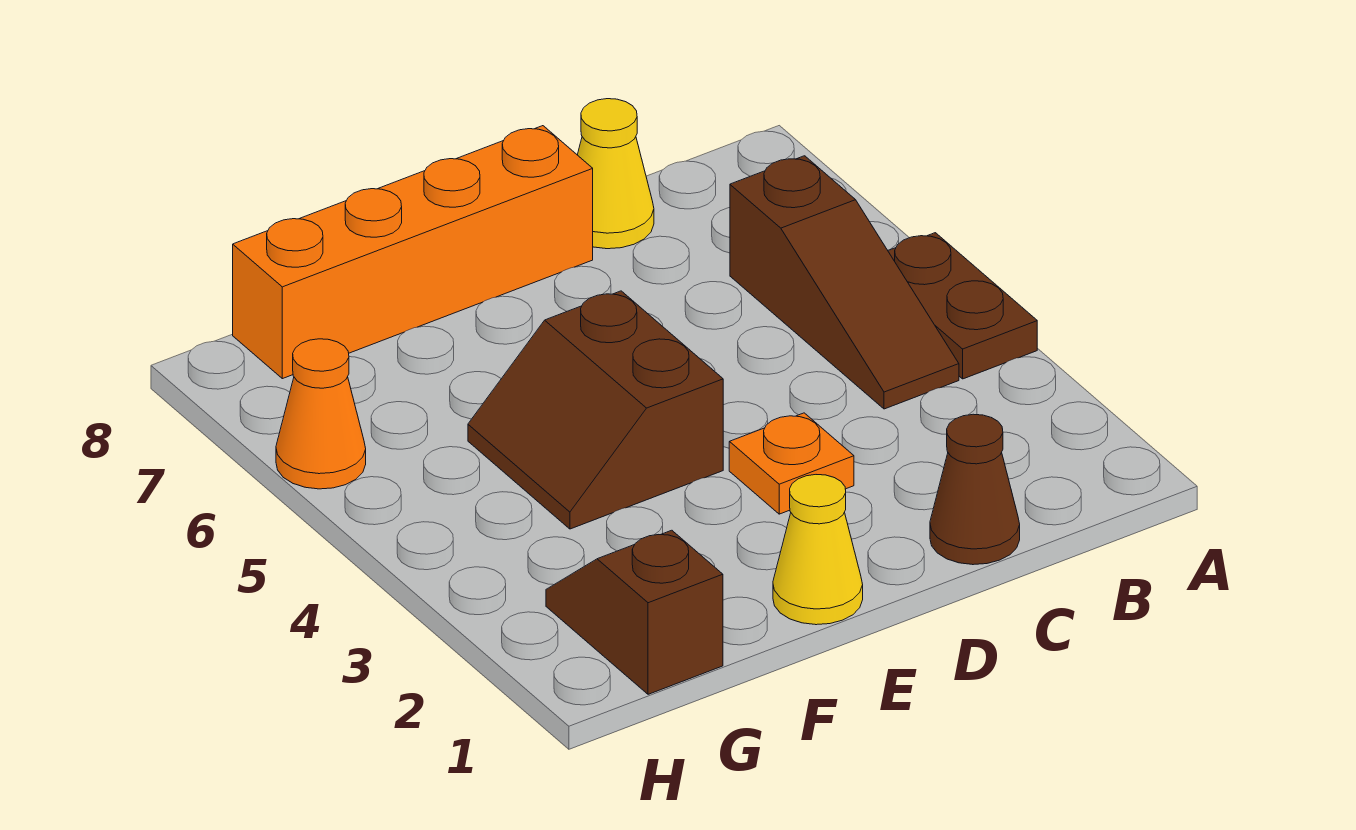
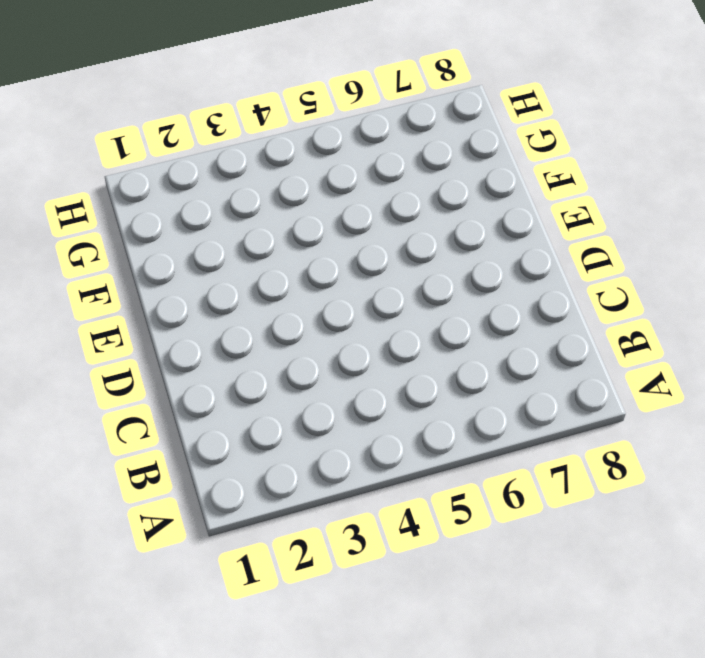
none -> brown plate A4:A5 level 1
none -> brown slope B4:B6 level 1 top 6

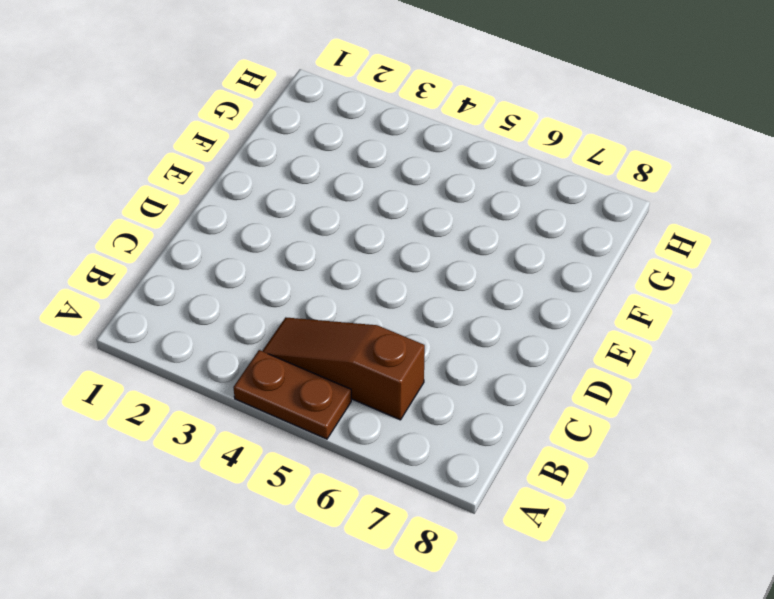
none -> brown cone C1 level 1
none -> yellow cone C8 level 1

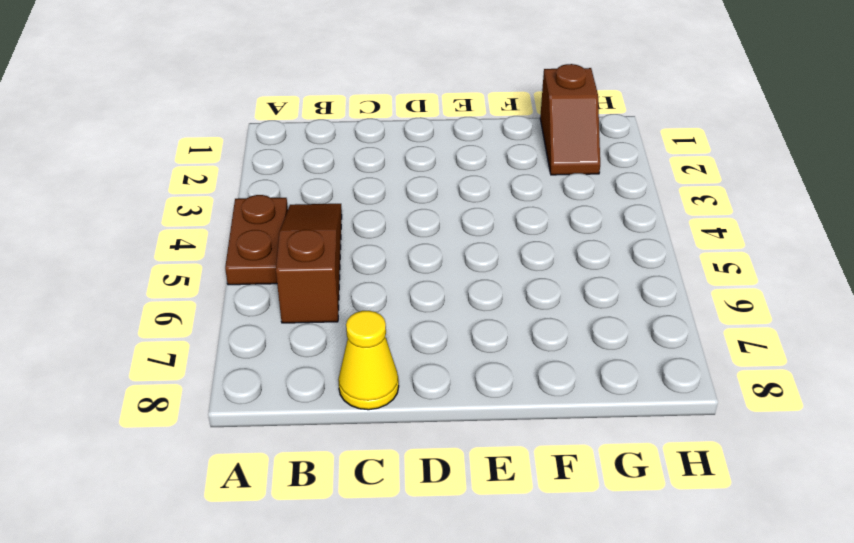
none -> brown cone C1 level 1
none -> orange plate D3 level 1

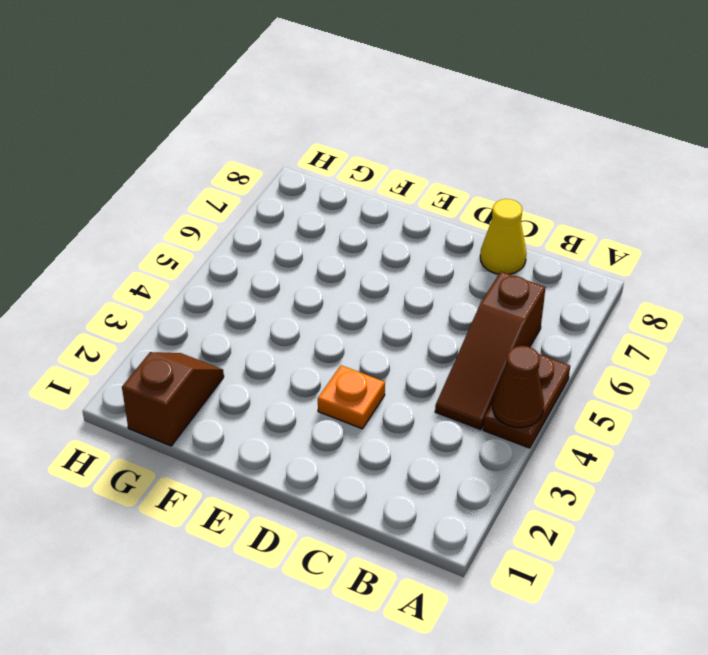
brown cone A4 level 2 -> brown cone C1 level 1
none -> orange brick D8:G8 level 1
none -> yellow cone E1 level 1

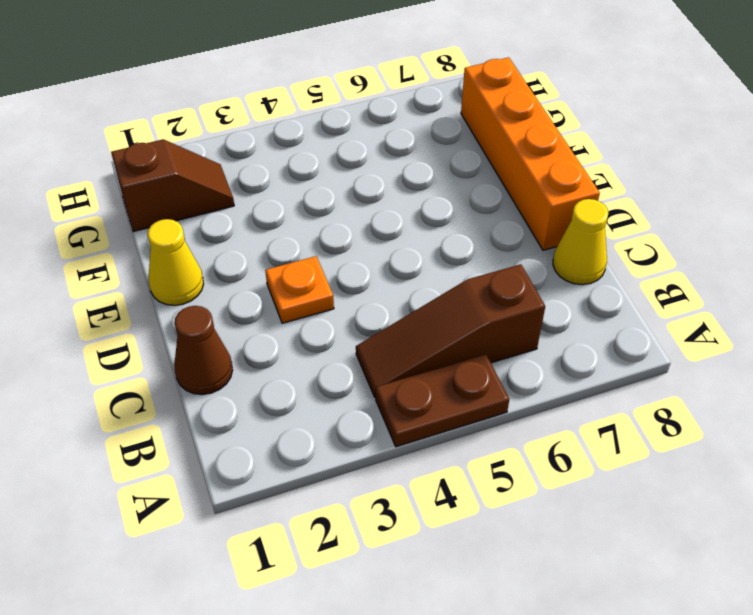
none -> brown slope E4:F5 level 1 top E
none -> orange cone H6 level 1

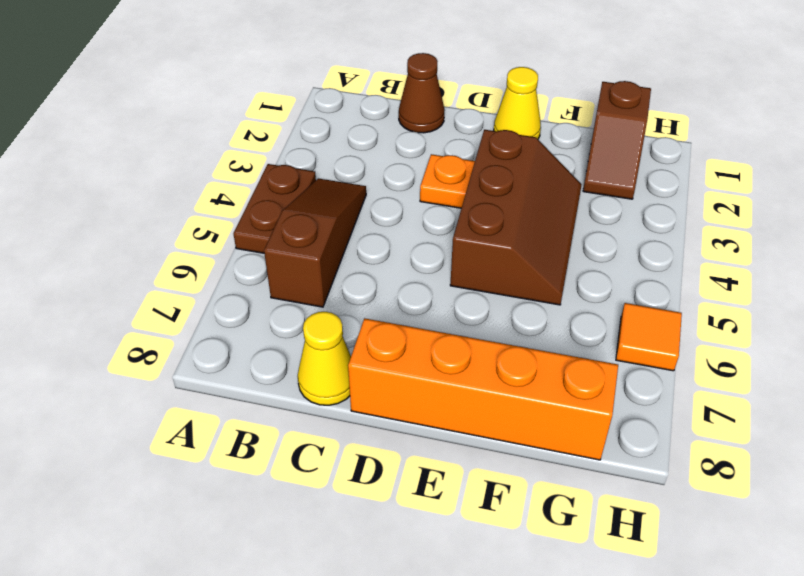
brown slope E3:F5 level 1 top E -> brown slope E4:F5 level 1 top E
orange tile H6 level 1 -> orange cone H6 level 1

